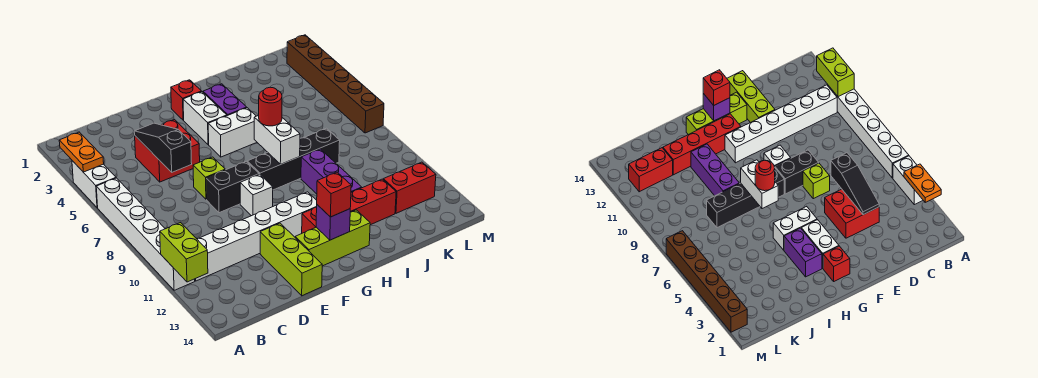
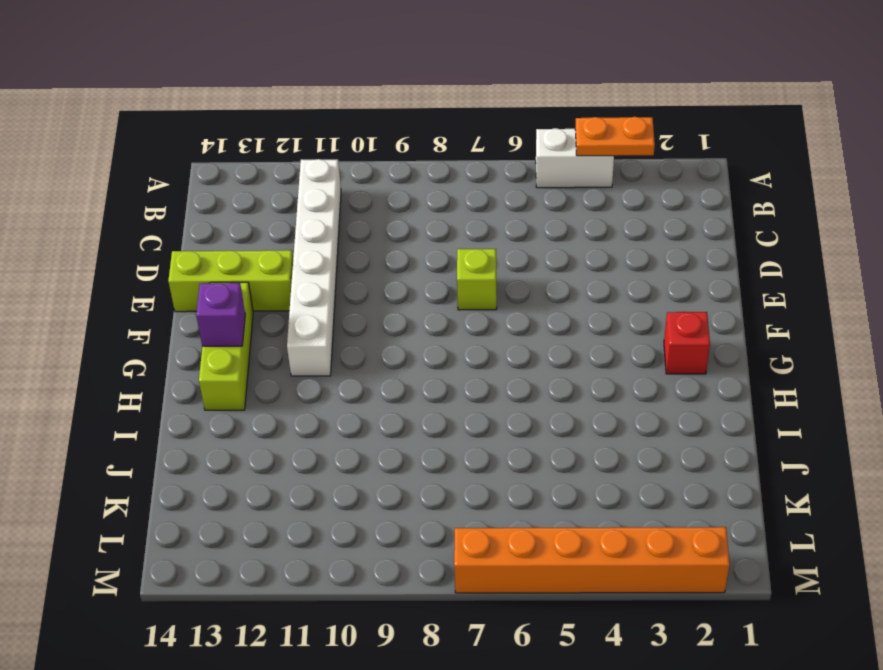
orange brick M2:M7 level 1 -> brown brick M2:M7 level 1
none -> white brick A6:A11 level 1
none -> red brick D4:E5 level 1
none -> black brick E8:F8 level 1

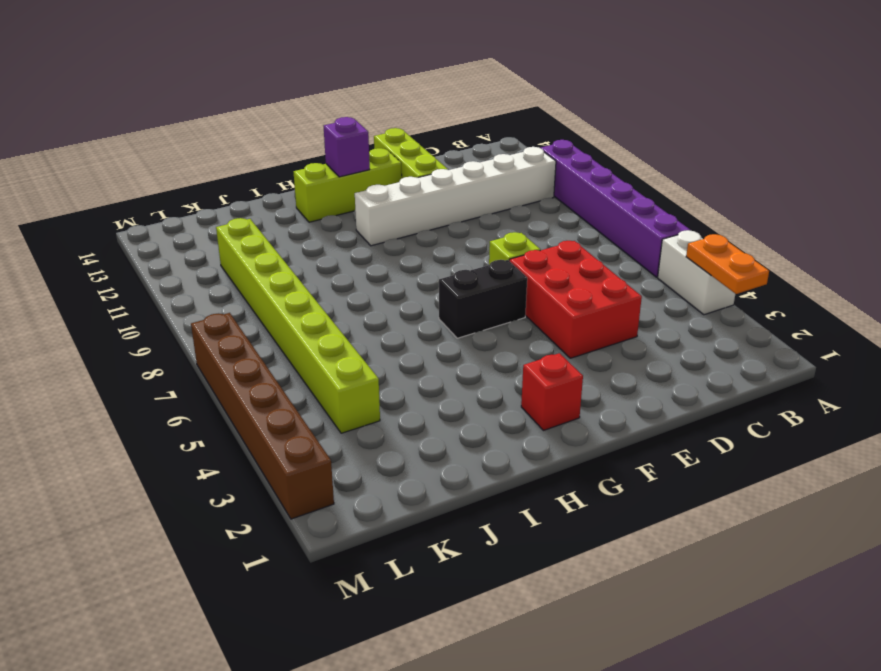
purple brick A6:A11 level 1 -> white brick A6:A11 level 1
red brick D4:E6 level 1 -> red brick D4:E5 level 1
black brick F6:G6 level 1 -> black brick E8:F8 level 1
lime brick K4:K11 level 1 -> none
none -> white brick F9 level 1
none -> white brick G3:G4 level 1
none -> white brick G5:H5 level 1

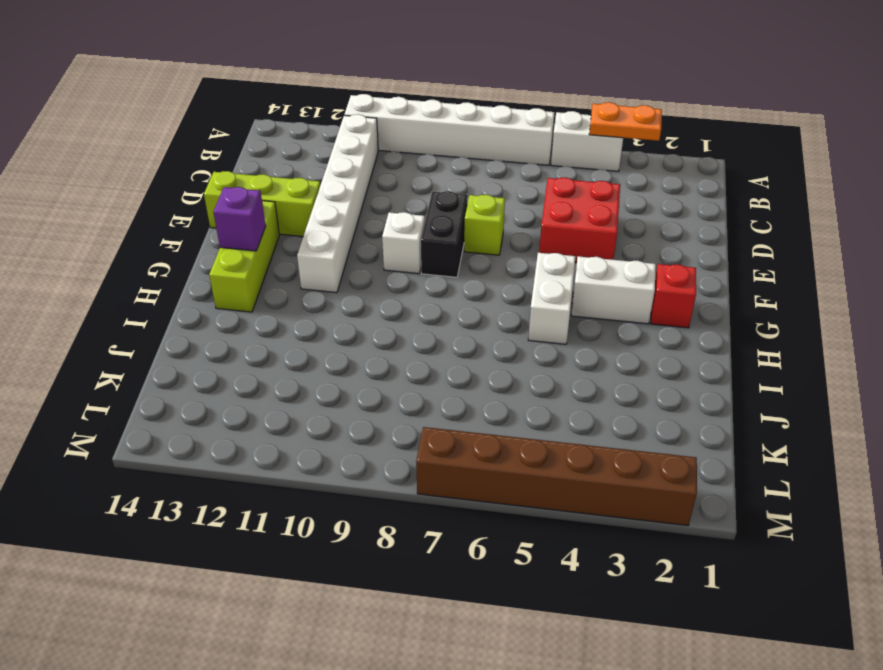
none -> black brick G8:J8 level 1
none -> red brick G12:J12 level 1
none -> purple brick H3:H4 level 1

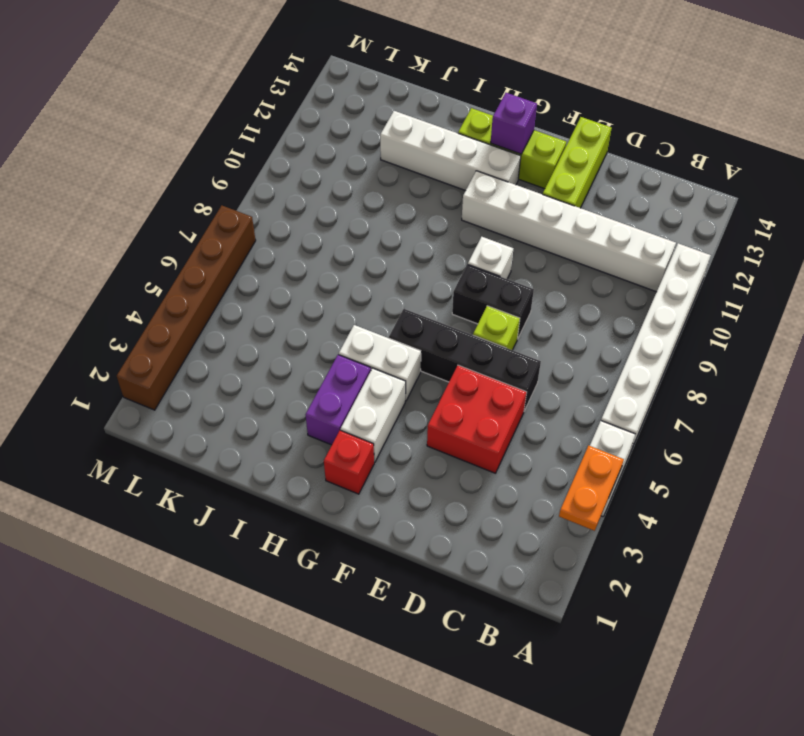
black brick D6:G6 level 1 -> black brick G8:J8 level 1
white brick G12:J12 level 1 -> red brick G12:J12 level 1
none -> purple brick I9:I11 level 1
none -> red brick K12:L12 level 1
none -> lime brick A11:A12 level 2

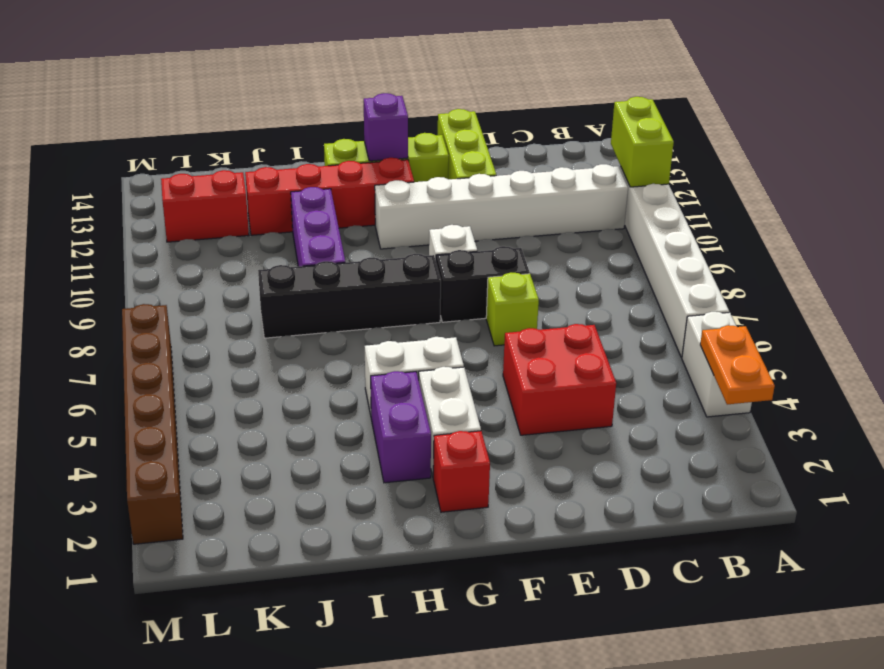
none -> black slope D4:D6 level 2 top 6
none -> white brick H7:H8 level 2
none -> red brick G13 level 3

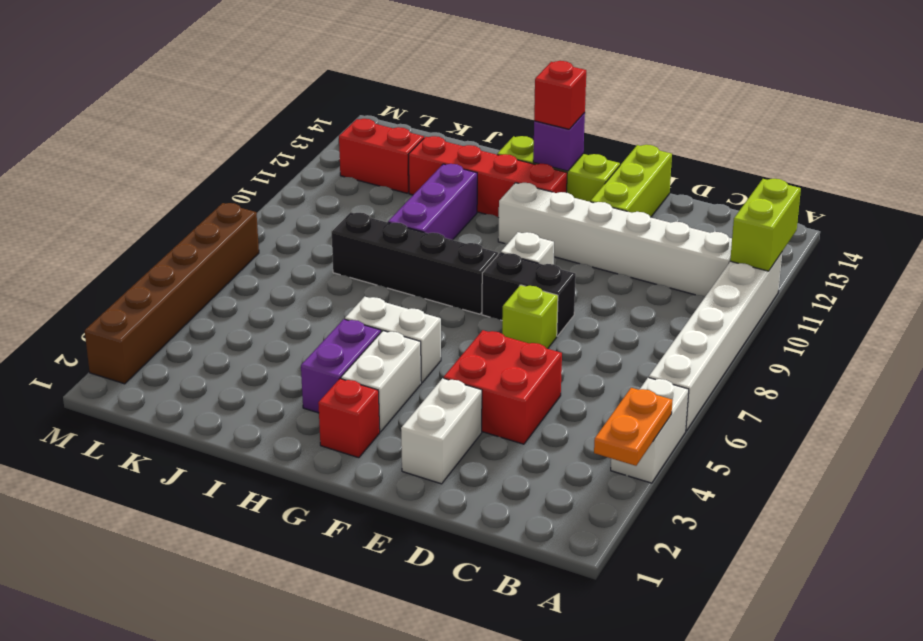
white brick E2:E3 level 1 -> white brick H7:H8 level 2
none -> black slope D4:D6 level 2 top 6
none -> red round brick H7 level 3

